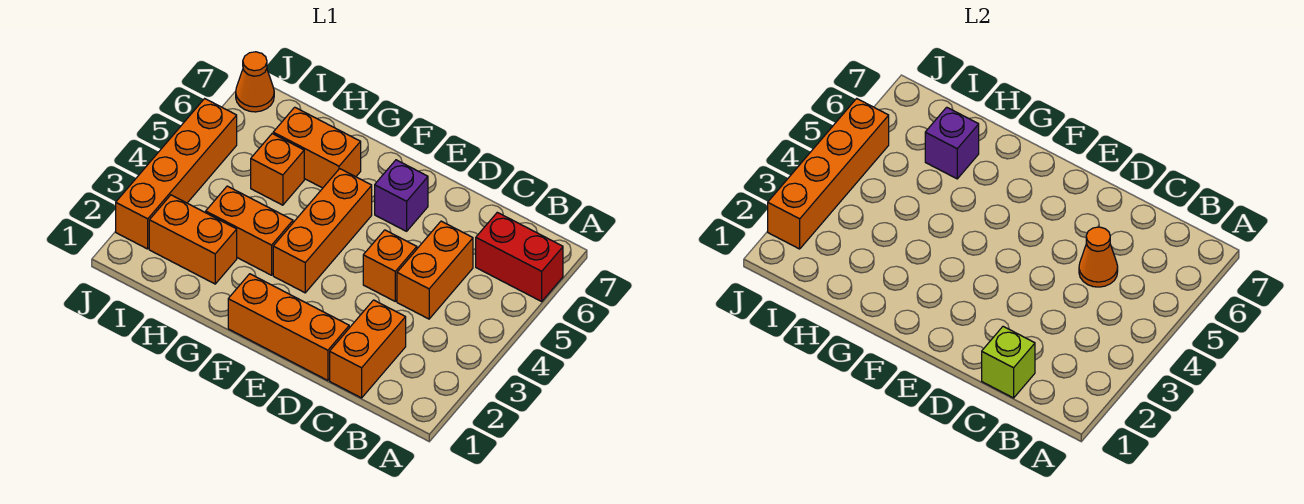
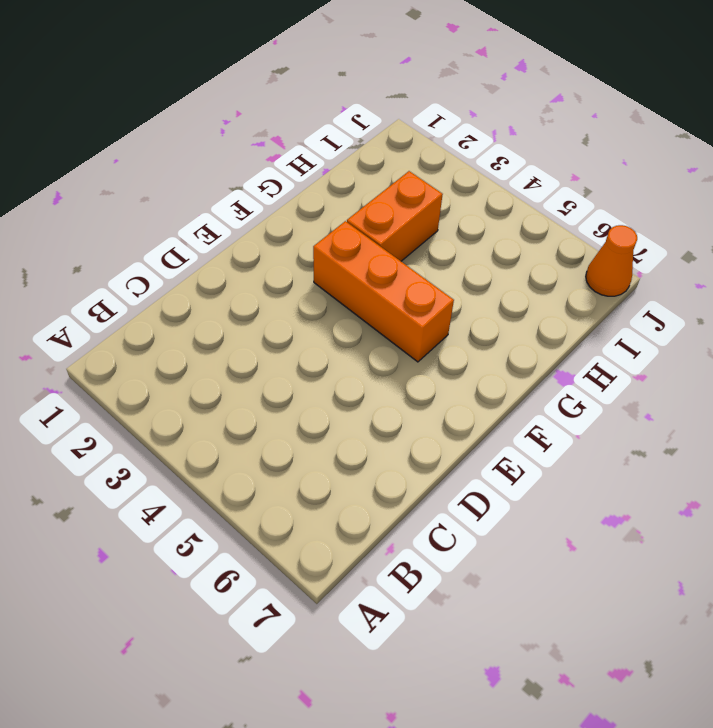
none -> red brick A6:B6 level 1
none -> orange brick C1:C2 level 1
none -> orange brick C4:C5 level 1

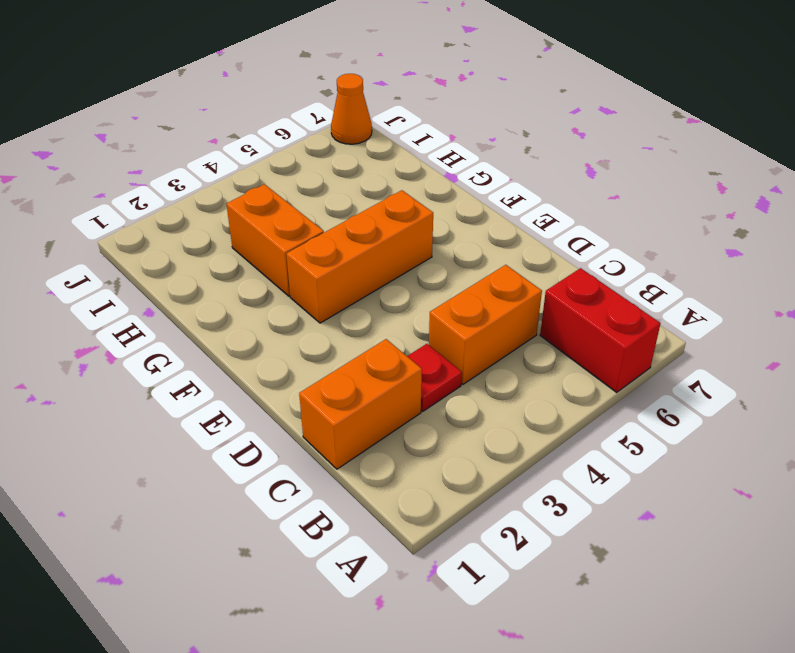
red plate C3 level 1 -> none
none -> orange brick D1:F1 level 1
none -> orange brick D4 level 1
none -> purple brick E6 level 1

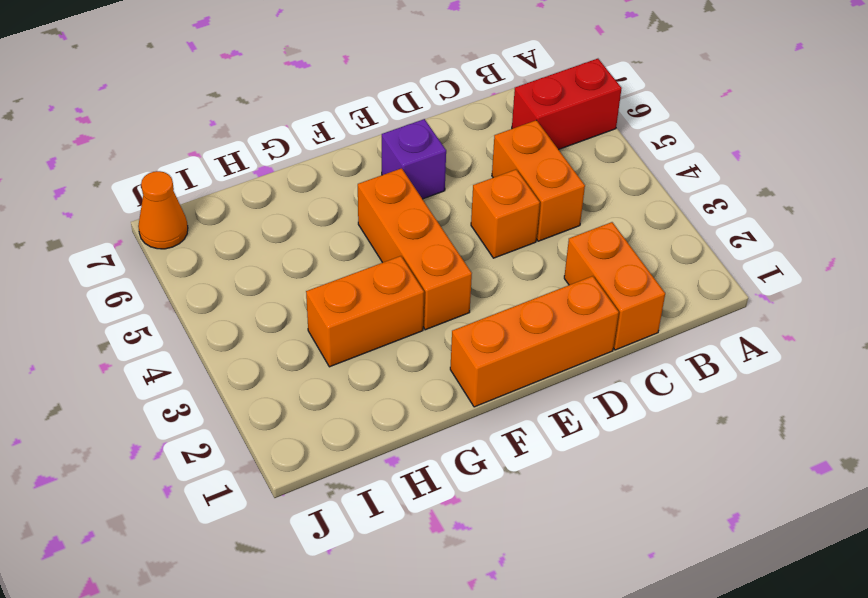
none -> orange brick G6:H6 level 1
none -> orange brick H2:I2 level 1
none -> orange brick H5 level 1

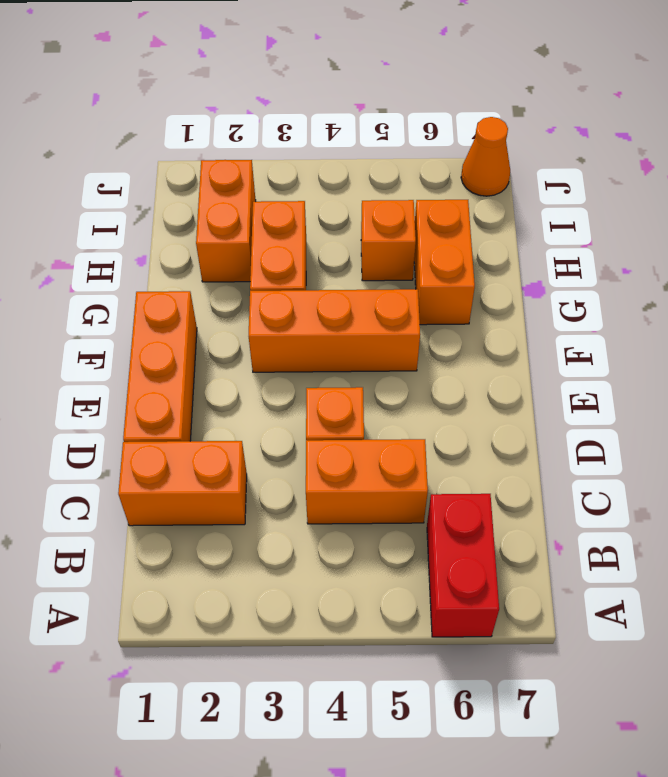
none -> purple brick E6 level 1
none -> orange brick J2:J5 level 1
none -> lime brick C1 level 2

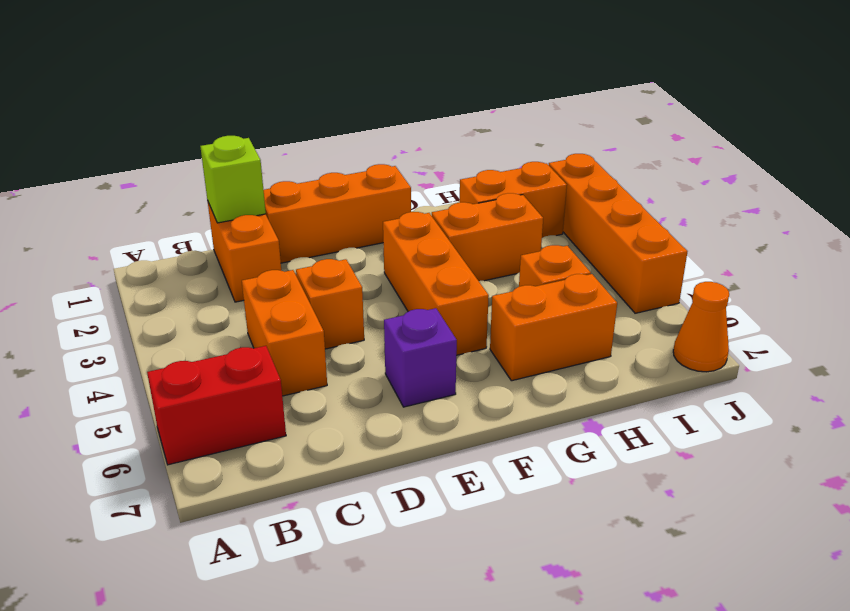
none -> orange cone C5 level 2
none -> purple brick H6 level 2
none -> orange brick J2:J5 level 2

